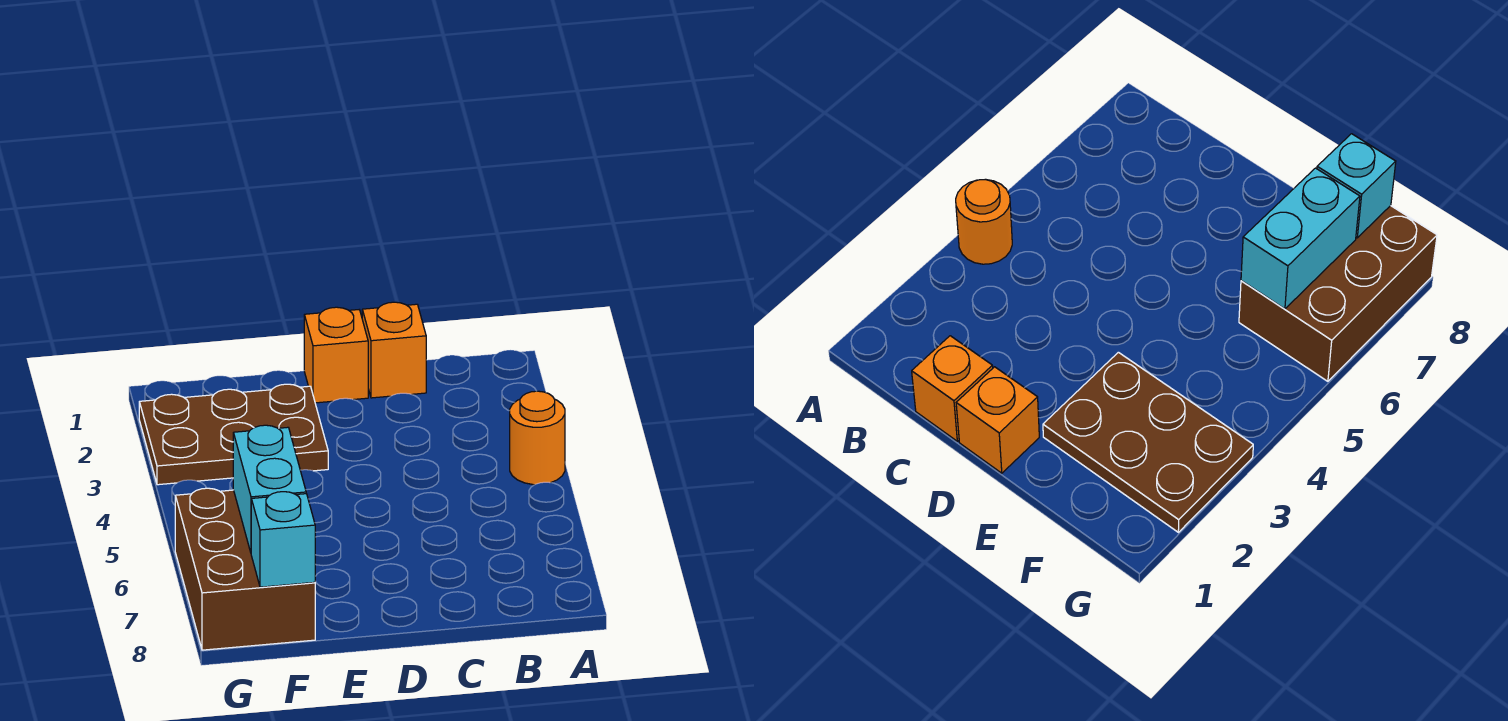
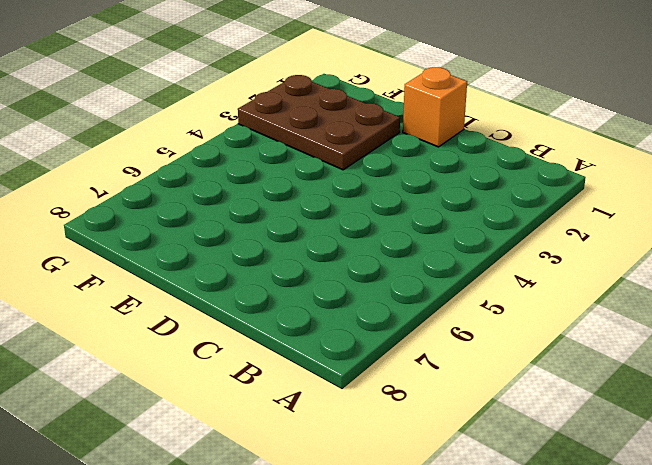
none -> orange round brick A4 level 1
none -> orange brick C1 level 1

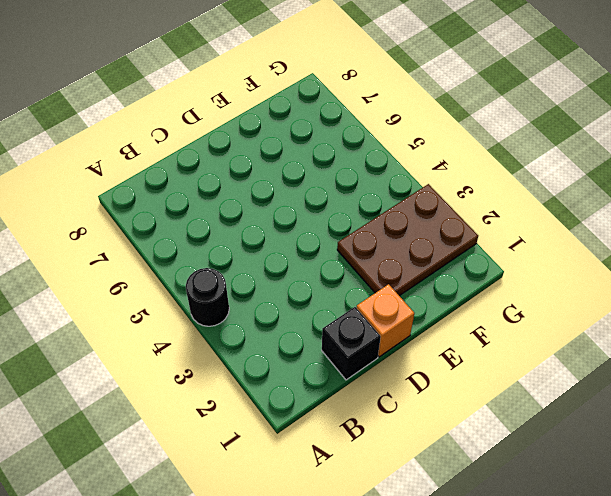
black round brick A4 level 1 -> orange round brick A4 level 1
black brick C1 level 1 -> orange brick C1 level 1
none -> brown brick F6:G8 level 1
none -> cyan brick F6:F7 level 2

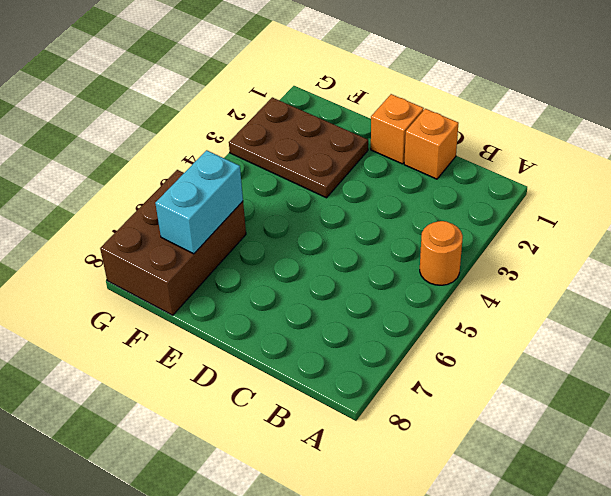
none -> cyan brick F8 level 2

